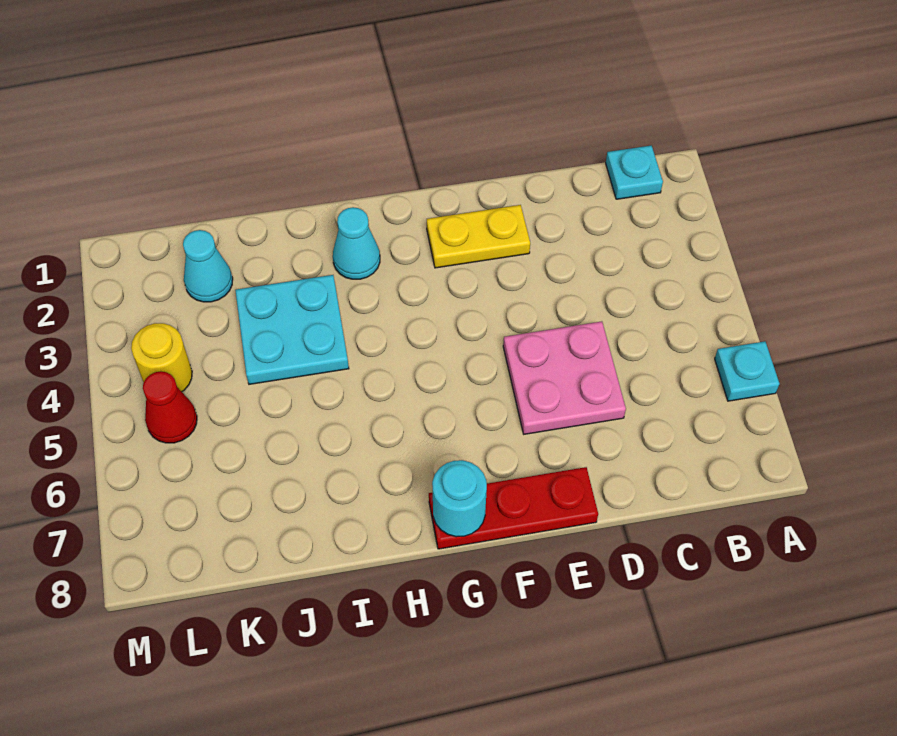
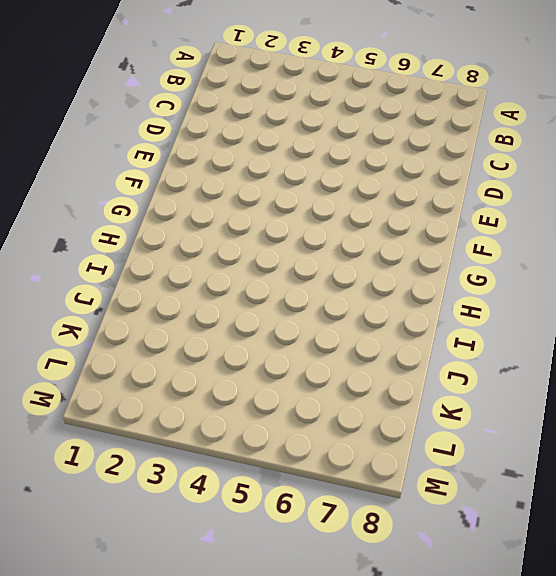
none -> cyan plate A6 level 1
none -> cyan plate B1 level 1

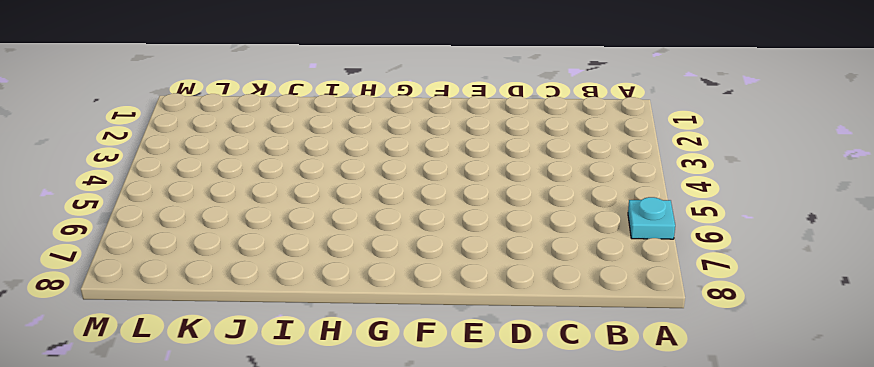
none -> cyan plate B1 level 1
none -> pink plate D5:E6 level 1

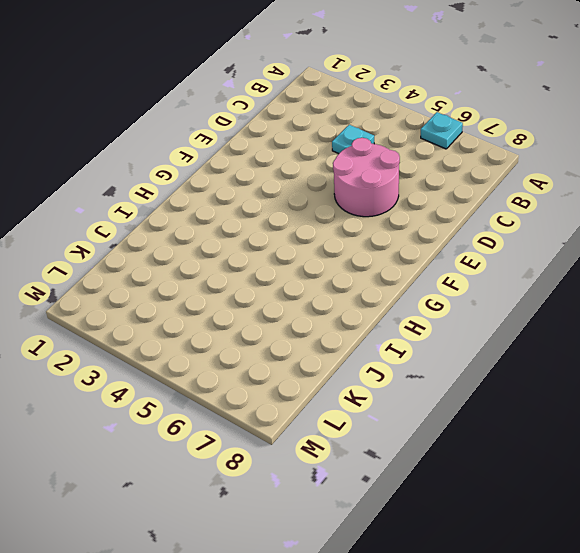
cyan plate C4 level 1 -> cyan plate B1 level 1
pink round brick D5:E6 level 1 -> pink plate D5:E6 level 1
none -> yellow plate E2:F2 level 1
none -> red plate E8:G8 level 1

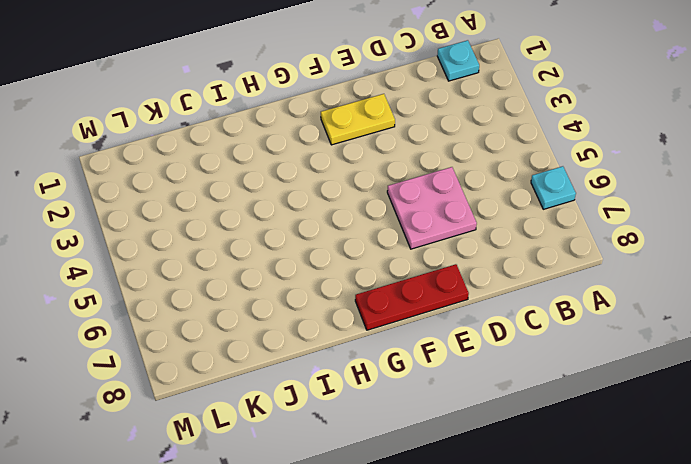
none -> cyan cone H2 level 1
none -> cyan plate I3:J4 level 1

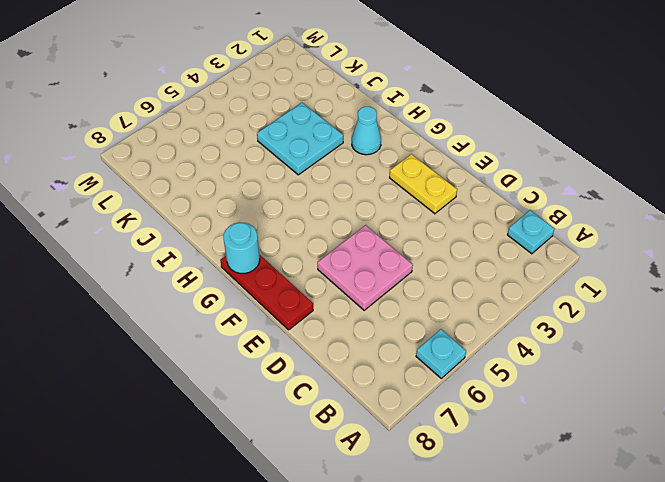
none -> cyan cone K2 level 1
none -> yellow round brick L4 level 1

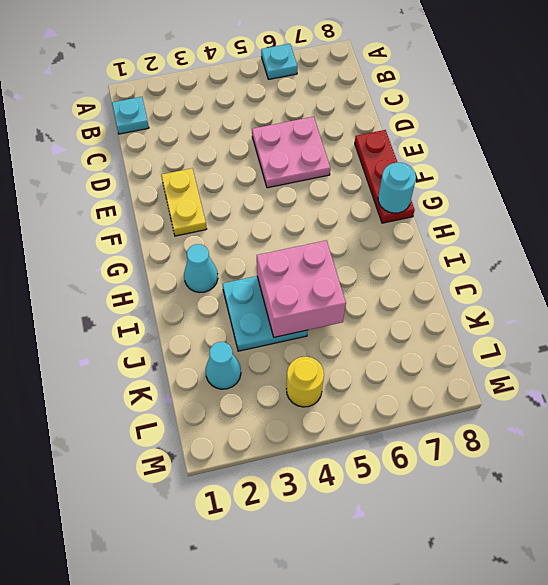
pink brick I4:J5 level 2 -> none
none -> red cone L5 level 1

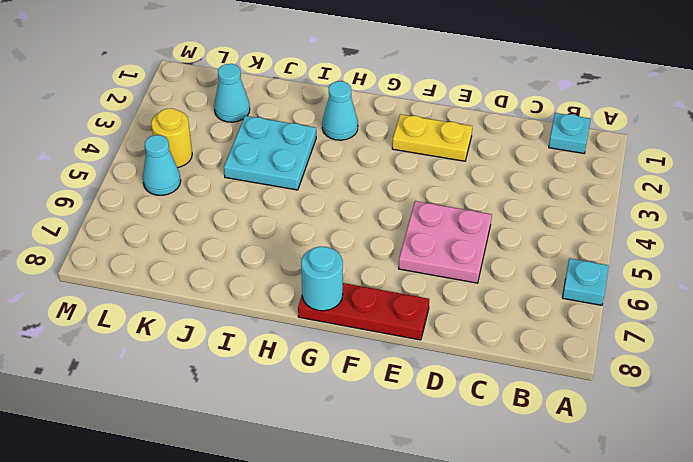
cyan cone L5 level 1 -> red cone L5 level 1

